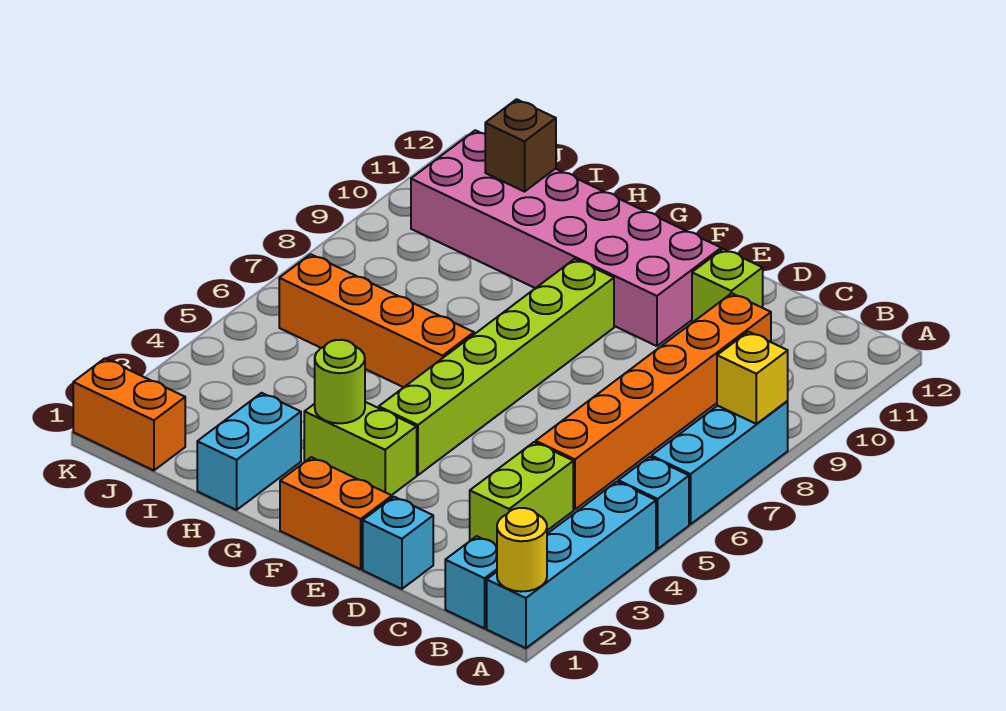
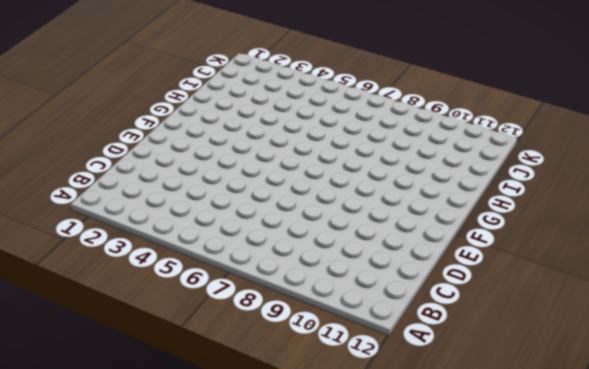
none -> cyan brick A1:A4 level 1
none -> cyan brick A5 level 1
none -> cyan brick A6:A8 level 1

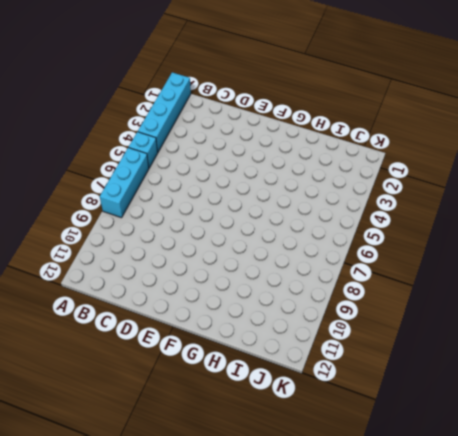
none -> cyan brick B1 level 1
none -> lime brick C3:C4 level 1
none -> orange brick C5:C10 level 1

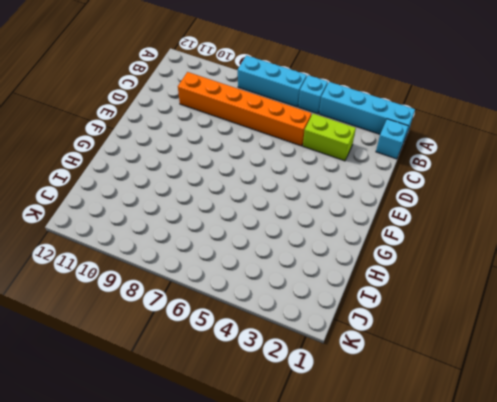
none -> cyan brick D1 level 1
none -> lime brick D11 level 1
none -> orange brick E1:F1 level 1

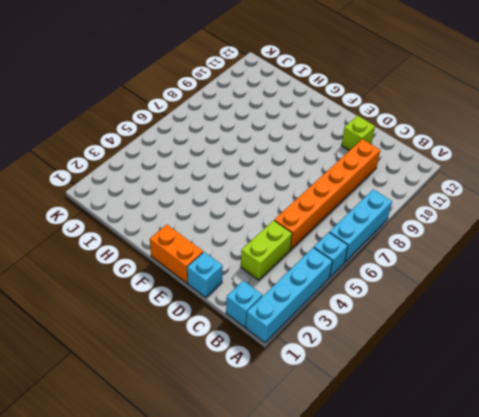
none -> pink brick E10:J11 level 1
none -> lime brick F3:G3 level 1
none -> lime brick F4:F9 level 1

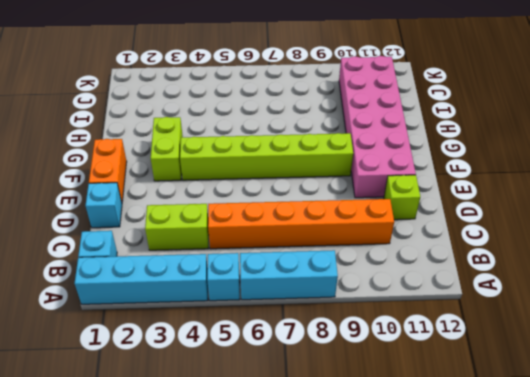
none -> orange brick G6:J6 level 1
none -> cyan brick H1:H2 level 1
none -> orange brick J1:K1 level 1

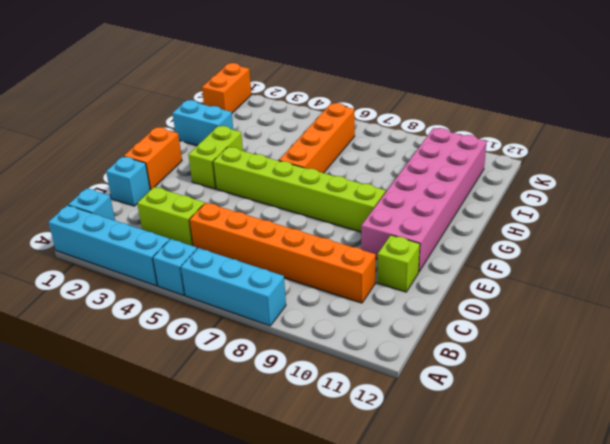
none -> yellow round brick A1 level 2
none -> yellow brick A8 level 2
none -> lime round brick G3 level 2

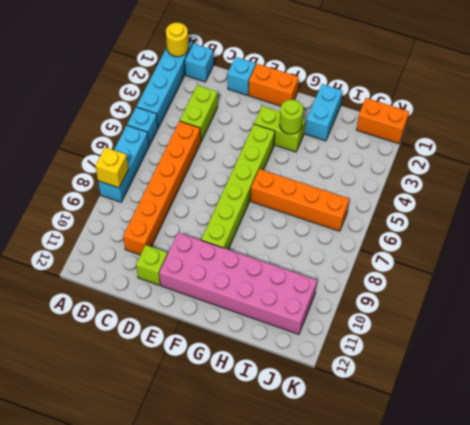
none -> brown brick I11 level 2

